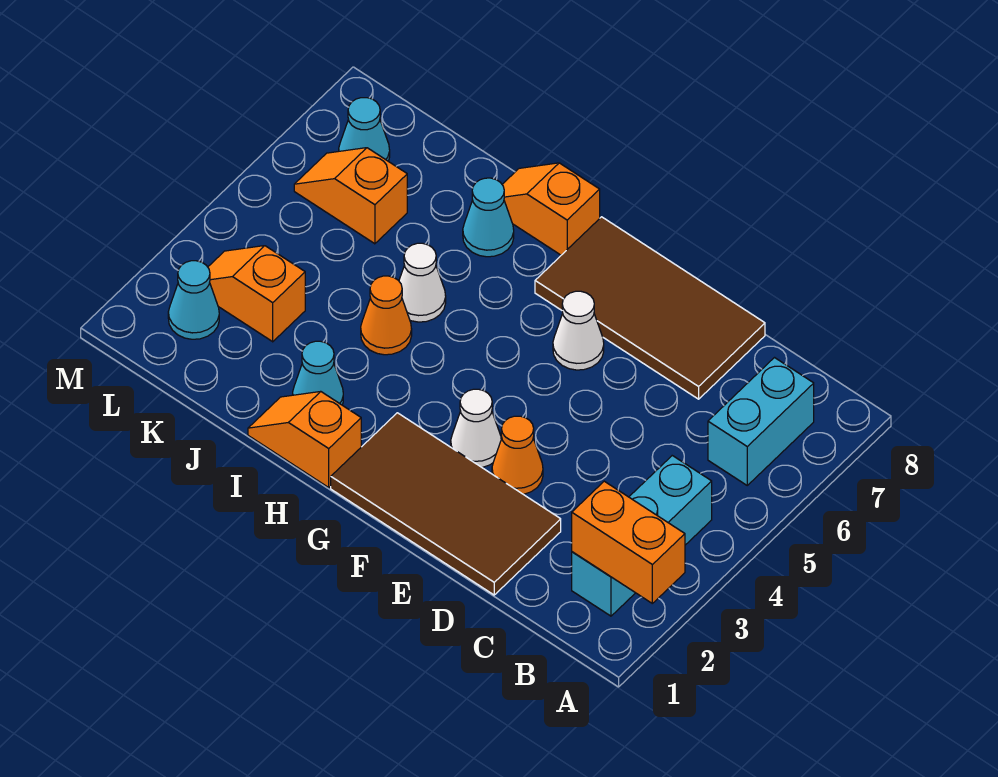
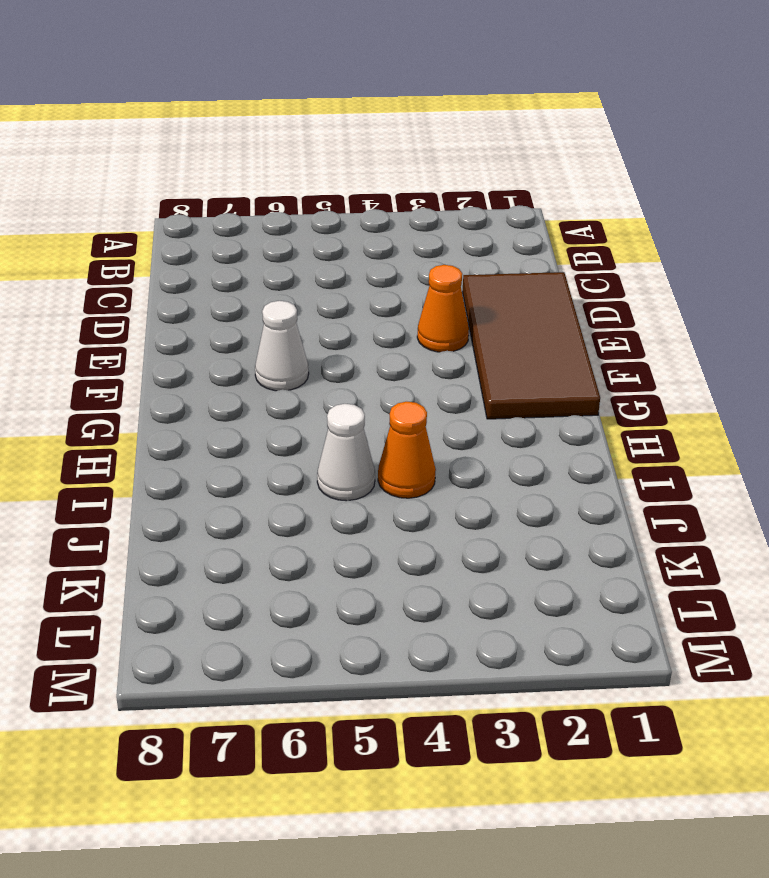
none -> cyan brick B2:B4 level 1
none -> cyan brick B6:B7 level 1
none -> brown tile D7:G8 level 1

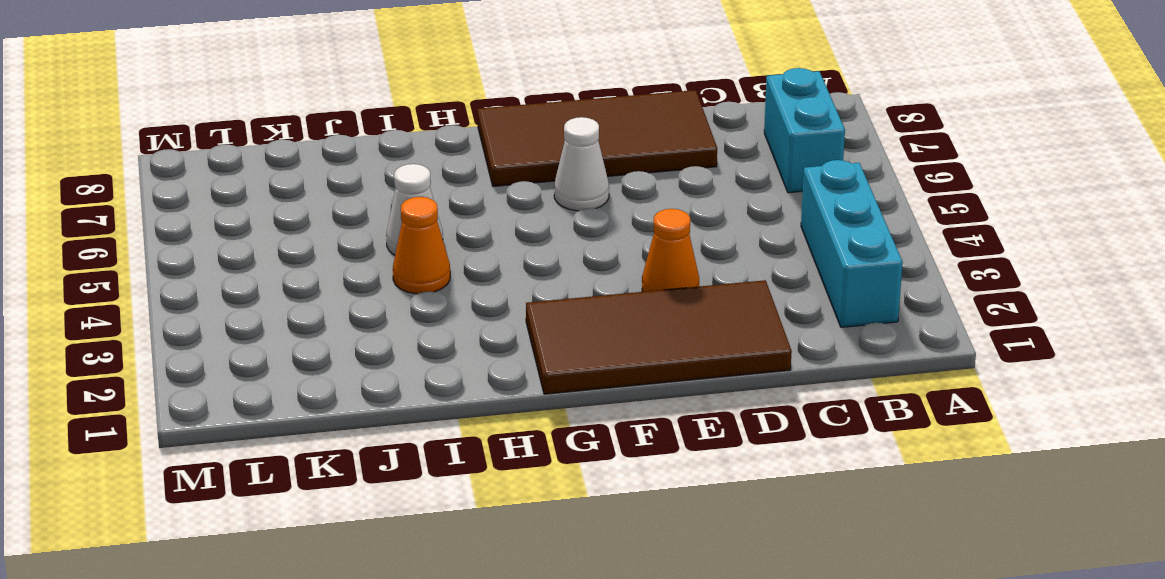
none -> white cone F3 level 1
none -> orange slope H1:I1 level 1 top H
none -> orange slope H8:I8 level 1 top H

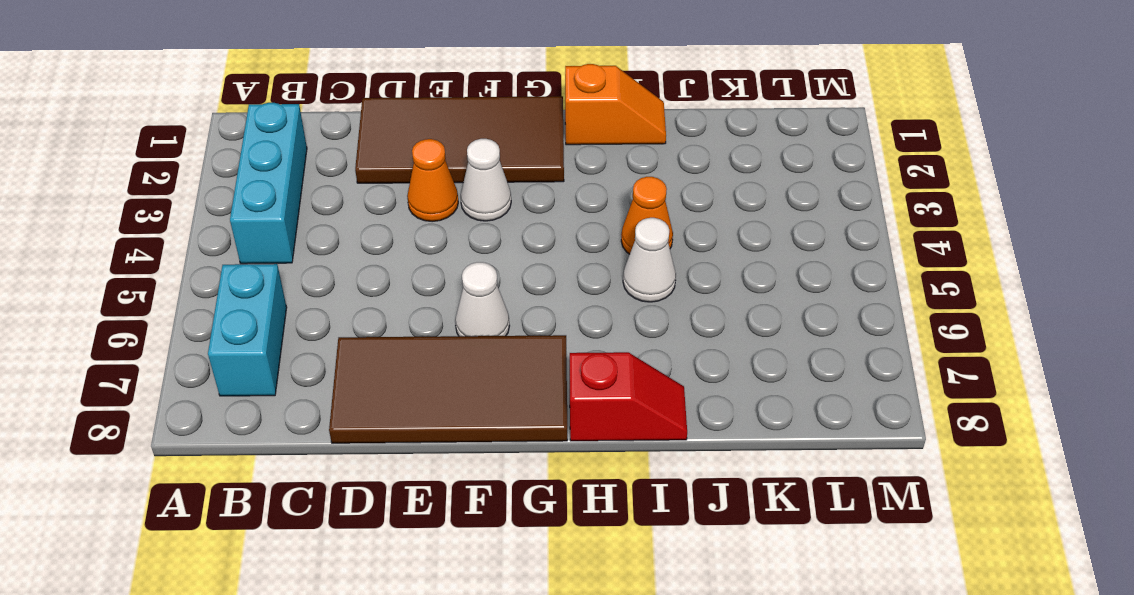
red slope H8:I8 level 1 top H -> orange slope H8:I8 level 1 top H
none -> cyan cone I2 level 1
none -> cyan cone I7 level 1
none -> orange slope K3:L3 level 1 top K

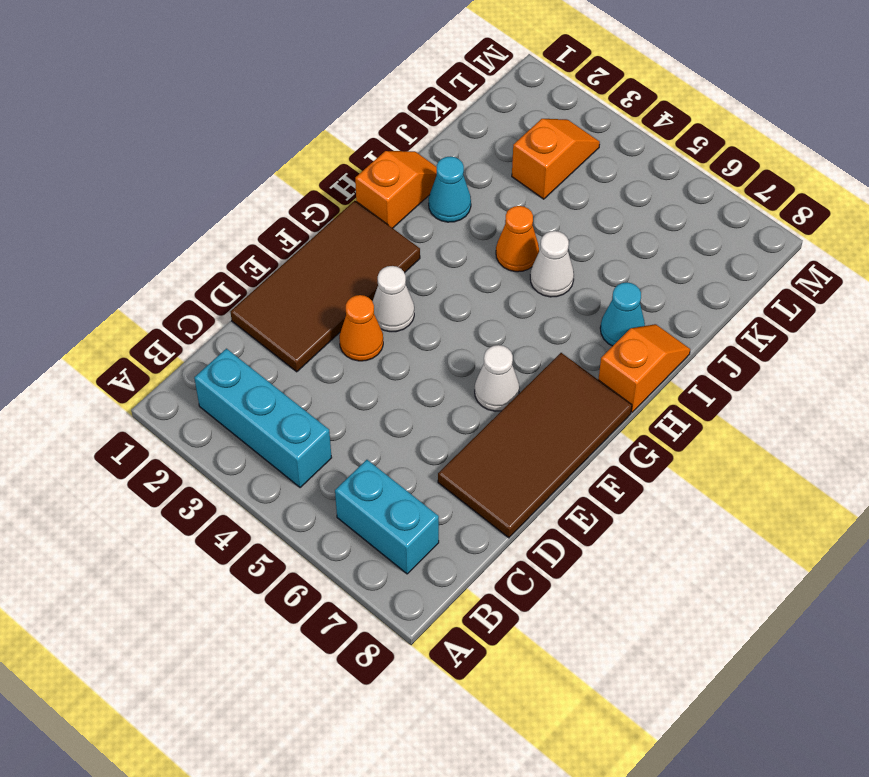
none -> orange slope K6:L6 level 1 top K
none -> cyan cone L2 level 1
none -> cyan cone L7 level 1

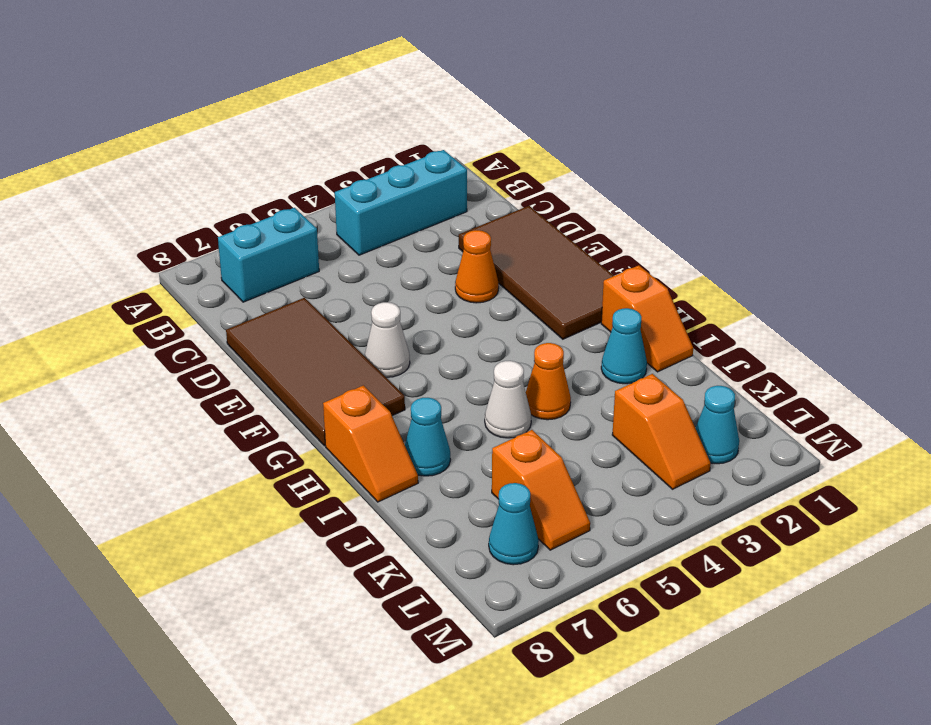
none -> white cone F3 level 1
none -> orange brick A2:B2 level 2

